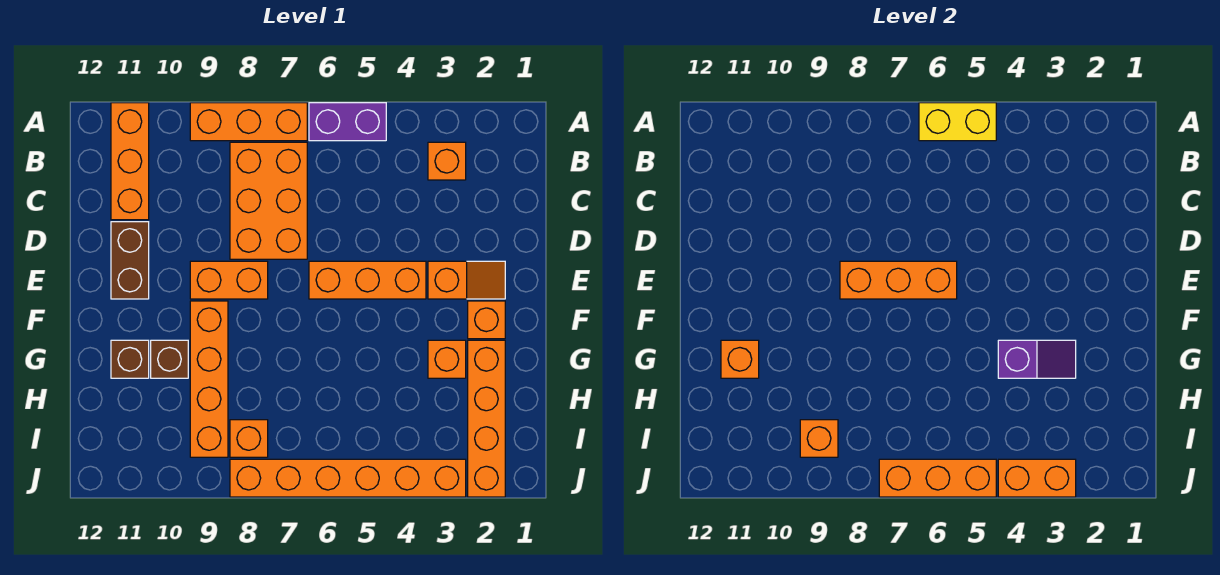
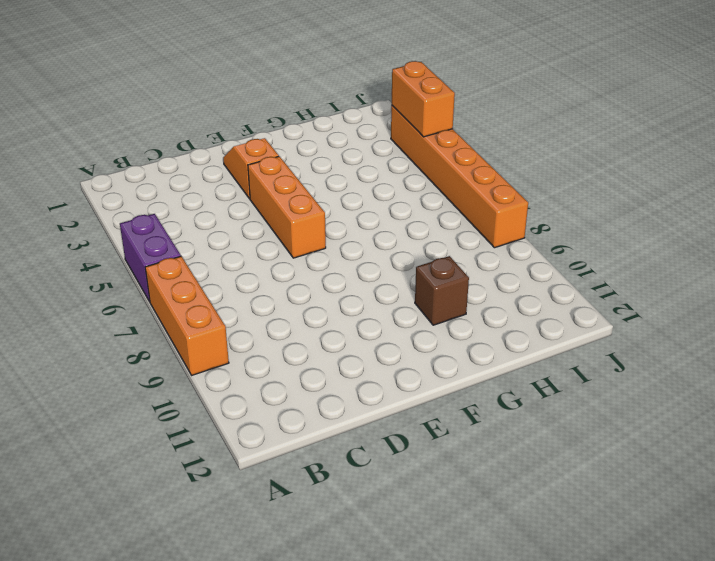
none -> orange brick A11:C11 level 1
none -> orange brick B3 level 1
none -> orange brick B7:D8 level 1

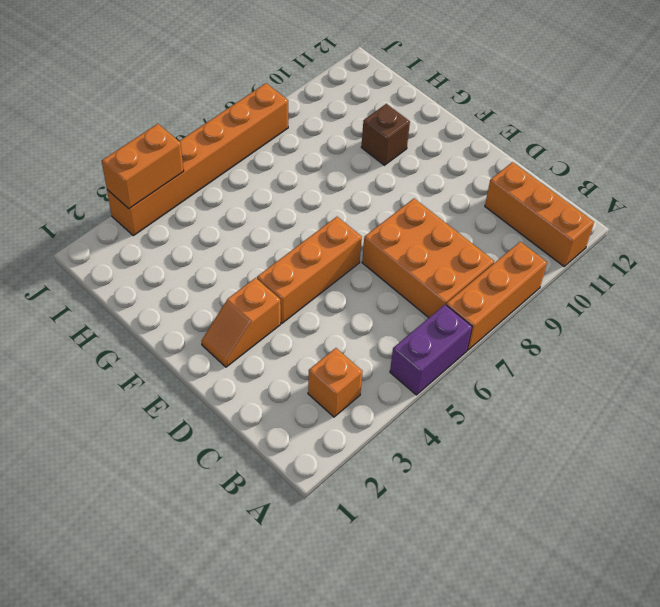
none -> brown brick D11:E11 level 1
none -> orange brick E8:E9 level 1
none -> orange brick F2 level 1

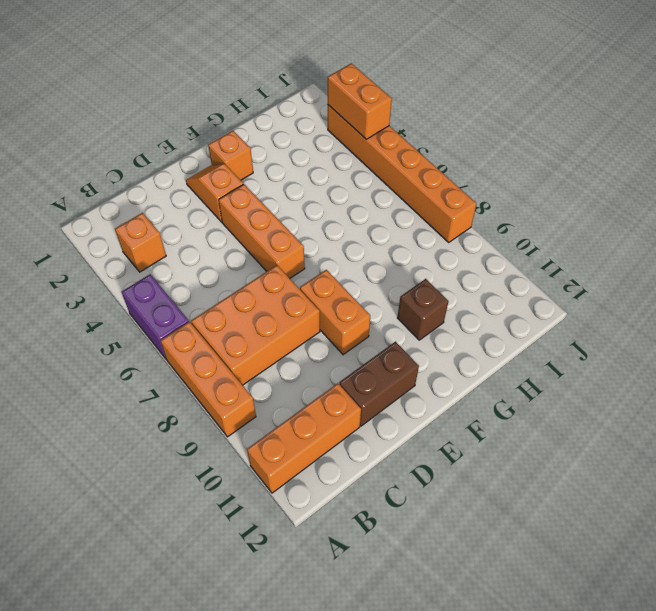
none -> orange brick F9:I9 level 1
none -> orange brick G2:J2 level 1
none -> orange brick G3 level 1

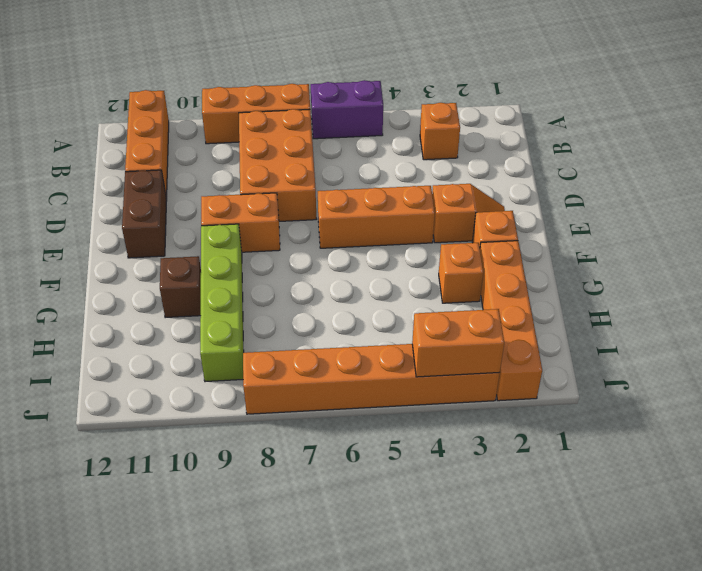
lime brick F9:I9 level 1 -> orange brick F9:I9 level 1
none -> brown brick G11 level 1
none -> orange brick I8 level 1
none -> yellow brick A5:A6 level 2

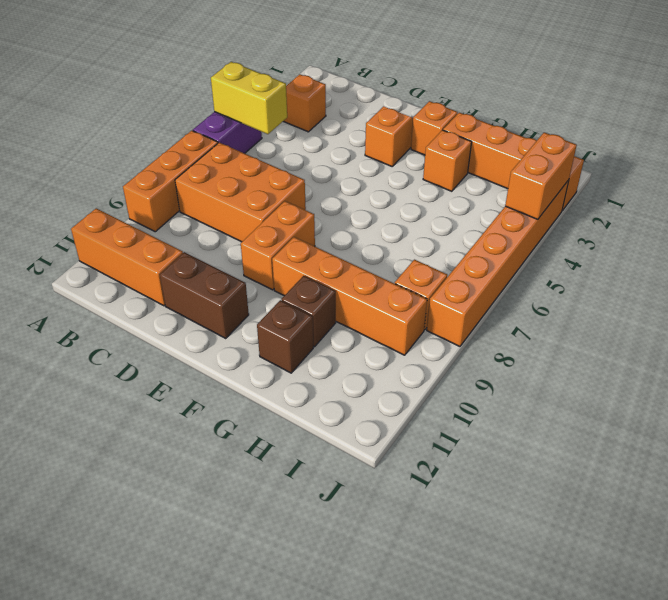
yellow brick A5:B5 level 2 -> yellow brick A5:A6 level 2
none -> orange brick E4:E6 level 1
none -> orange brick E6:E8 level 2
none -> purple slope G3:G4 level 2 top 4

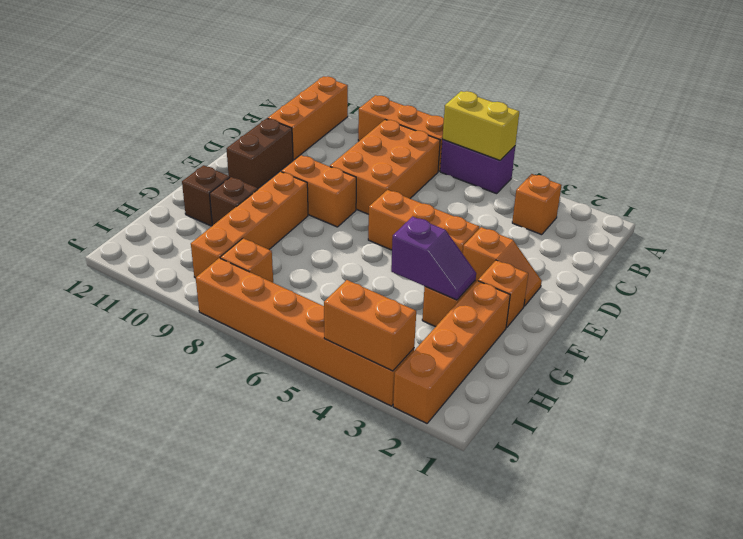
none -> orange brick E6:E8 level 2
none -> orange brick G11 level 2
none -> orange brick I9 level 2

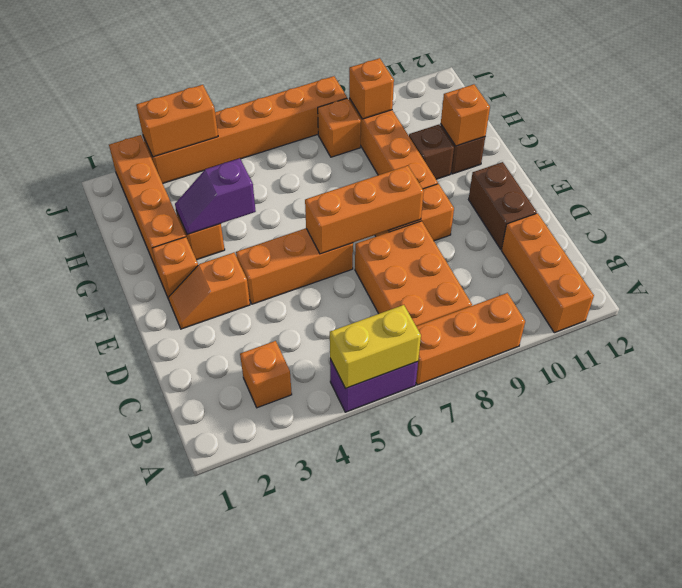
none -> orange brick J5:J7 level 2

